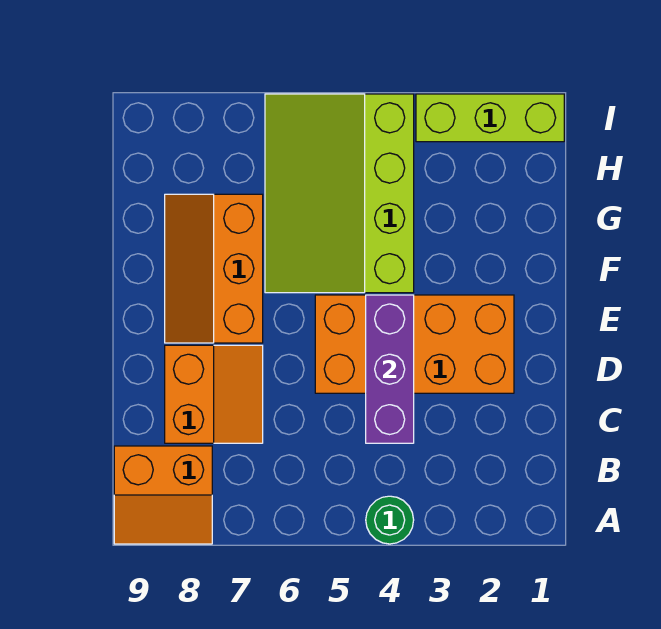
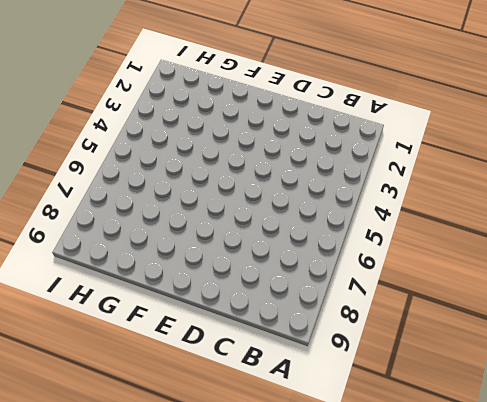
none -> green round brick A4 level 1
none -> orange slope A8:B9 level 1 top B

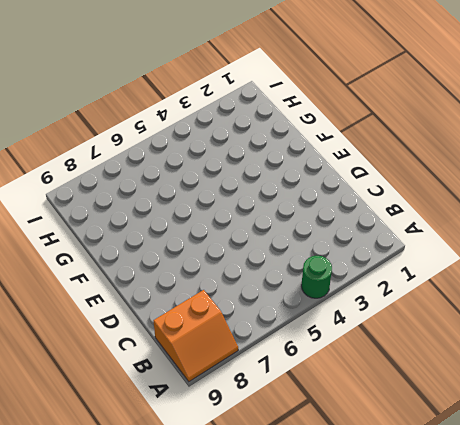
none -> orange slope C7:D8 level 1 top 8
none -> orange brick D2:E5 level 1

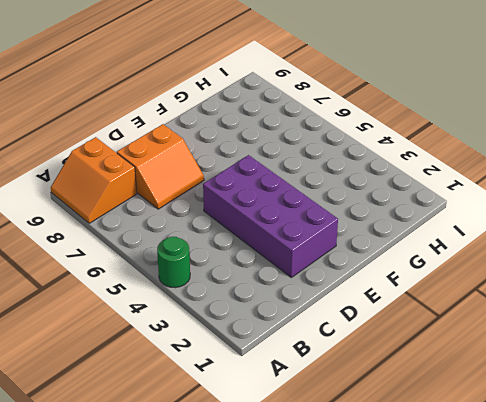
purple brick D2:E5 level 1 -> orange brick D2:E5 level 1
none -> orange slope E7:G8 level 1 top 7
none -> lime slope F4:I6 level 1 top 4

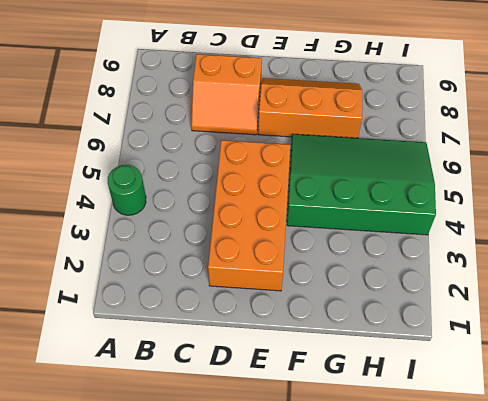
green slope F4:I6 level 1 top 4 -> lime slope F4:I6 level 1 top 4
none -> orange slope A8:B9 level 1 top B
none -> lime brick I1:I3 level 1

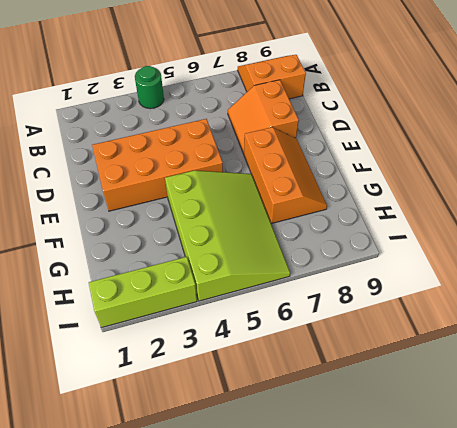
none -> purple brick C4:E4 level 2

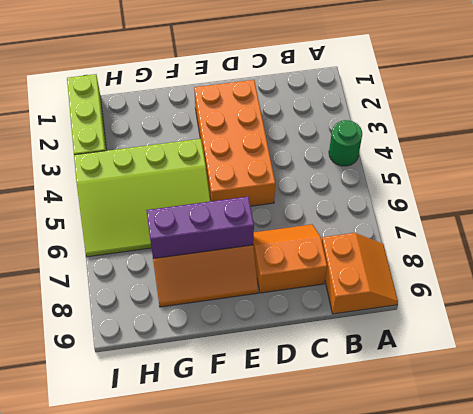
purple brick E7:G7 level 2 -> purple brick C4:E4 level 2

